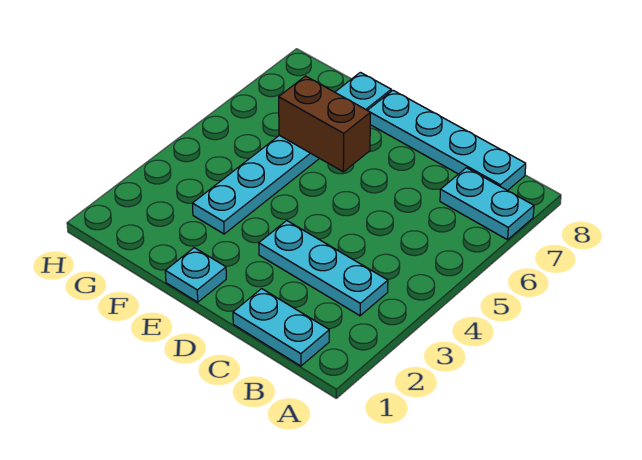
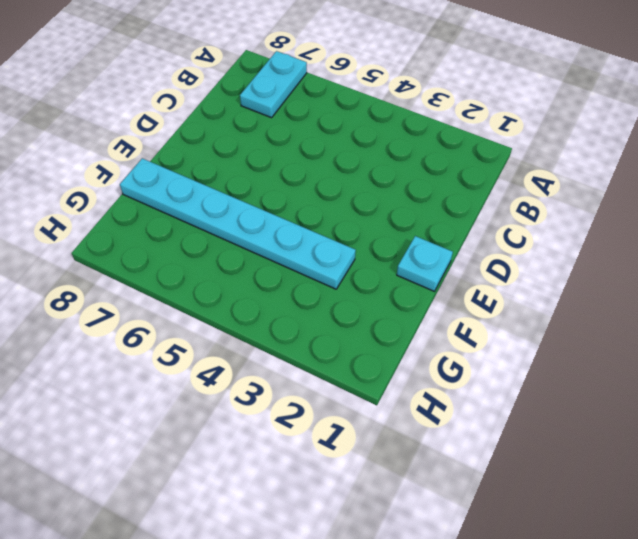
none -> cyan plate B1:C1 level 1
none -> cyan plate B3:D3 level 1

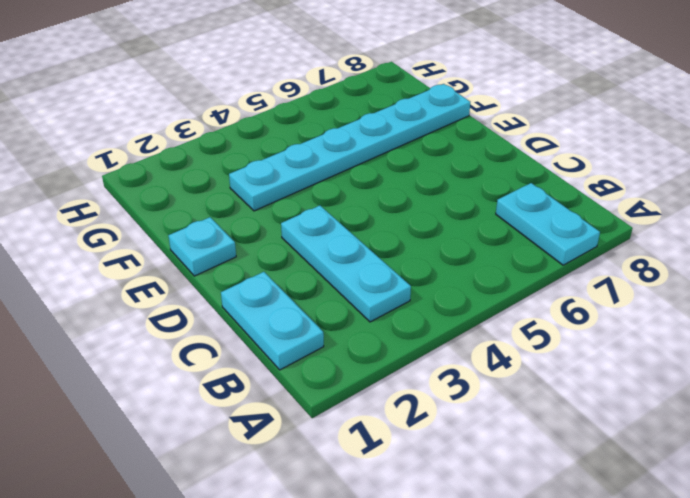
none -> cyan plate B8:E8 level 1
none -> brown brick E6:F6 level 2

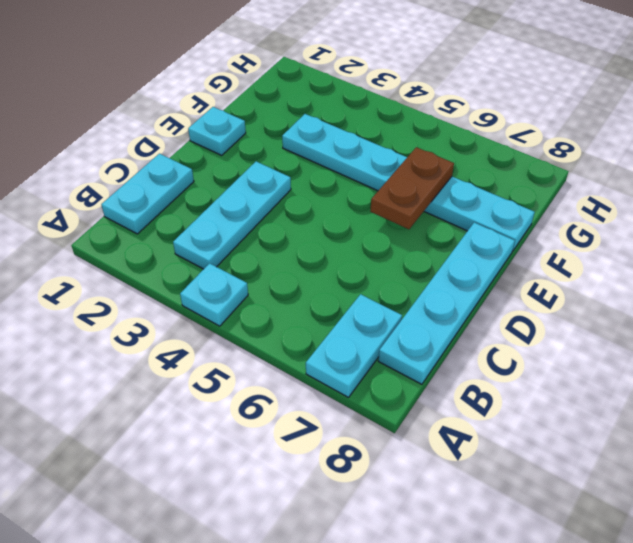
cyan plate A4 level 1 -> none
brown plate E6:F6 level 2 -> brown brick E6:F6 level 2

